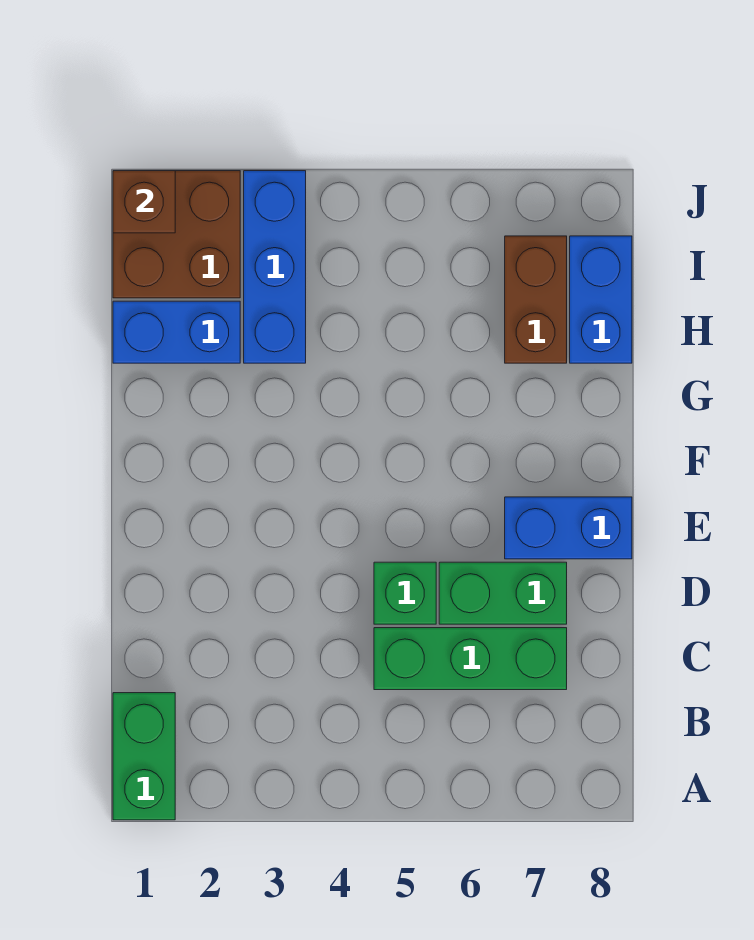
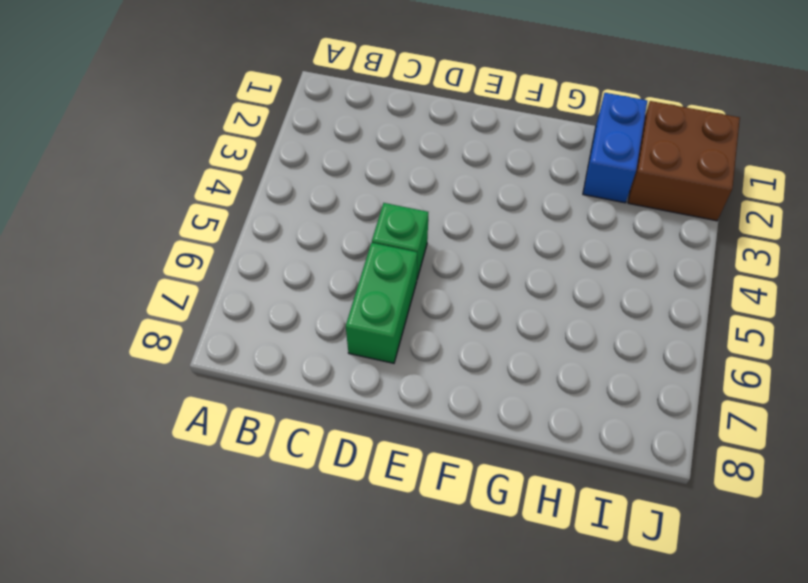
none -> green brick A1:B1 level 1
none -> green brick C5:C7 level 1

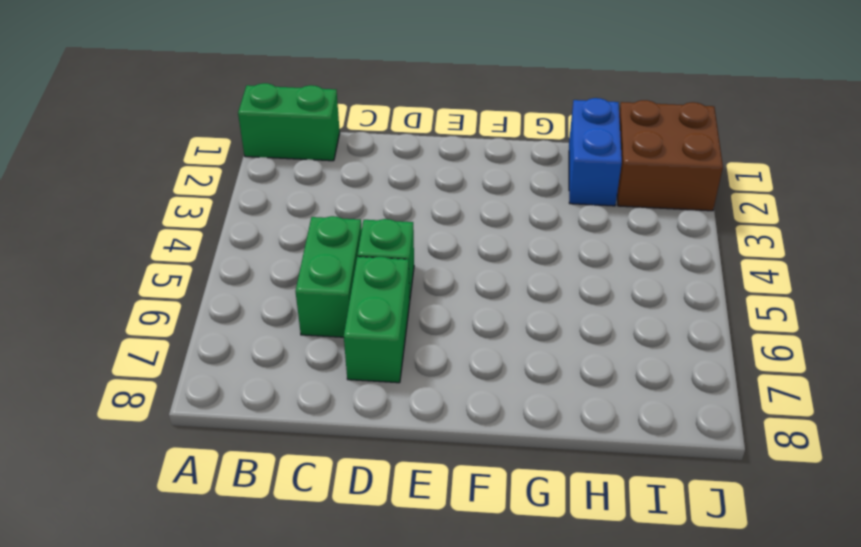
green brick C5:C6 level 1 -> green brick C5:C7 level 1
none -> blue brick E7:E8 level 1
none -> blue brick H3:J3 level 1

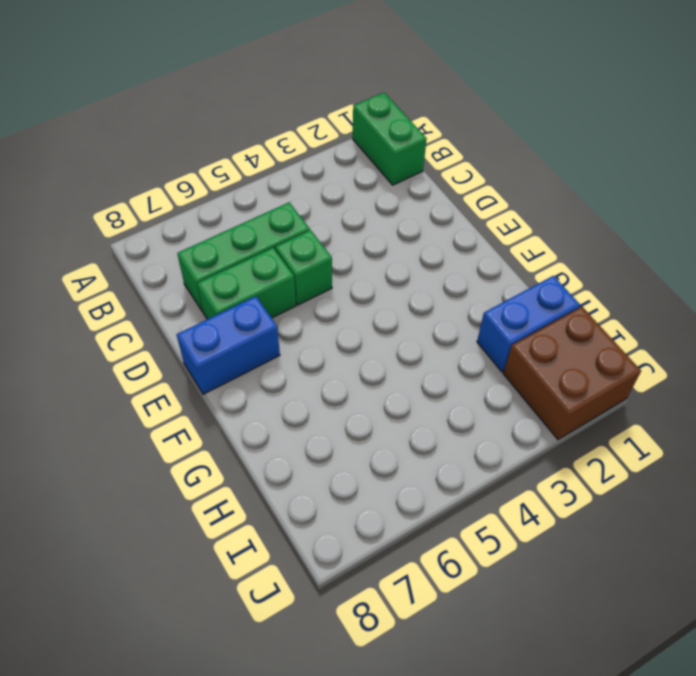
none -> blue brick H3:J3 level 1
none -> brown brick H7:I7 level 1

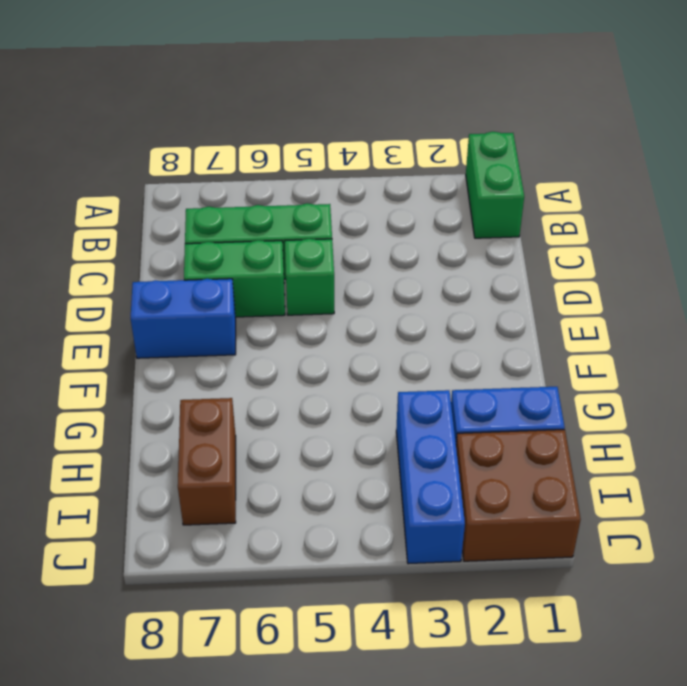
none -> blue brick H8:I8 level 1
none -> brown brick J1 level 2

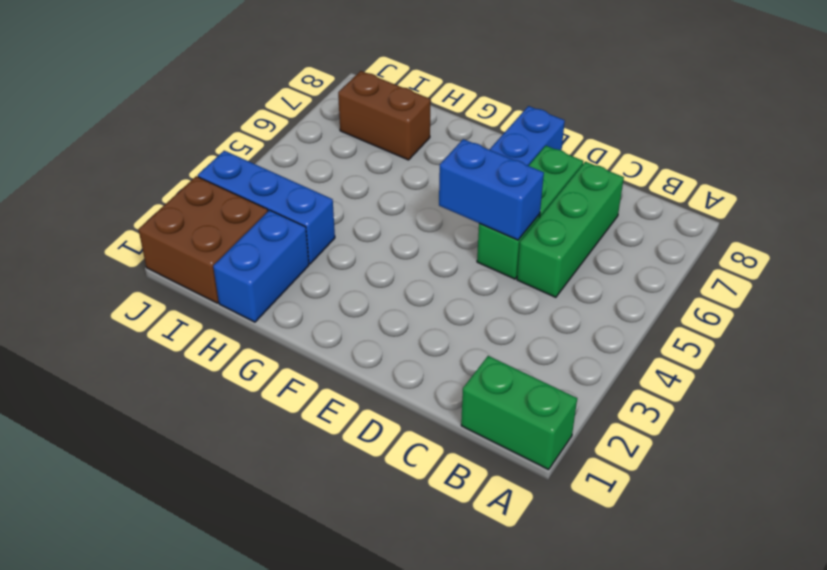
blue brick D5:E5 level 2 -> blue brick H8:I8 level 1
none -> brown brick J1 level 2

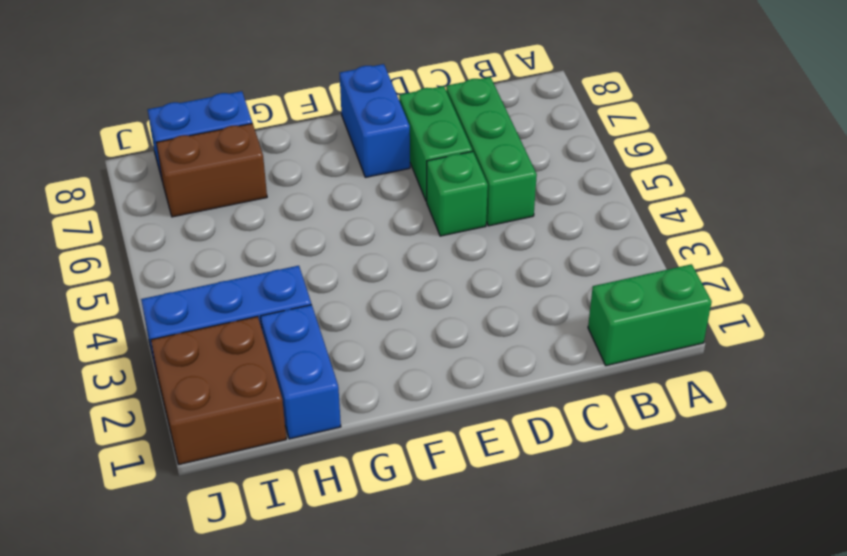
none -> brown brick J1 level 2

